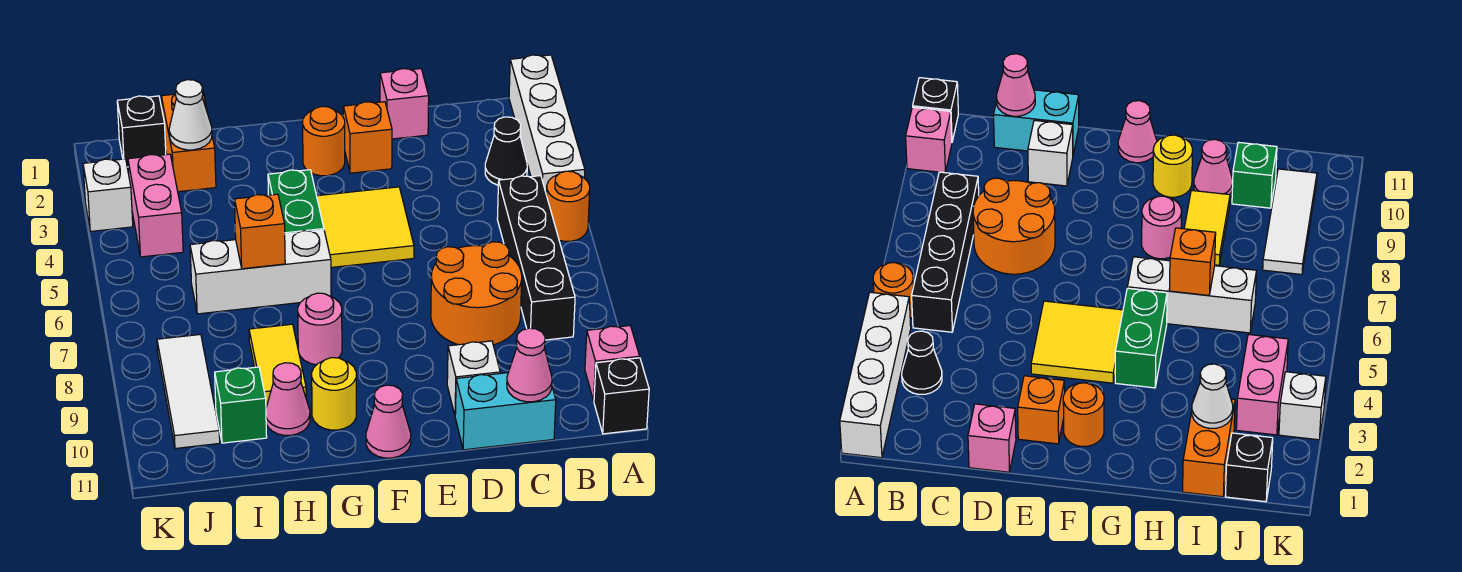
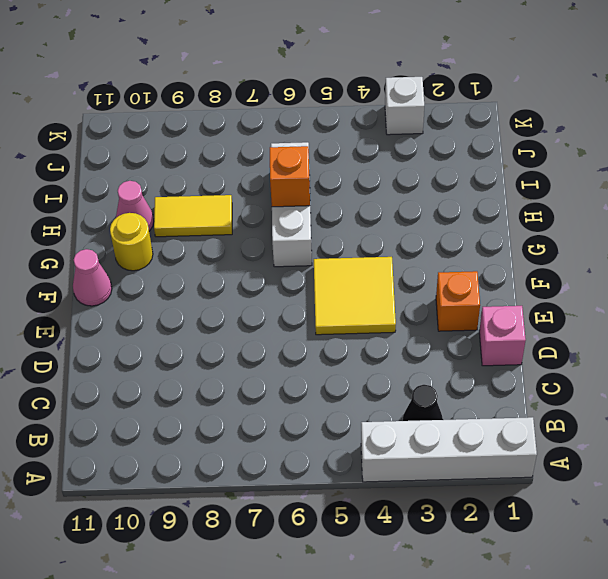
none -> orange round brick A5 level 1
none -> pink brick A10 level 1
none -> black brick A11 level 1

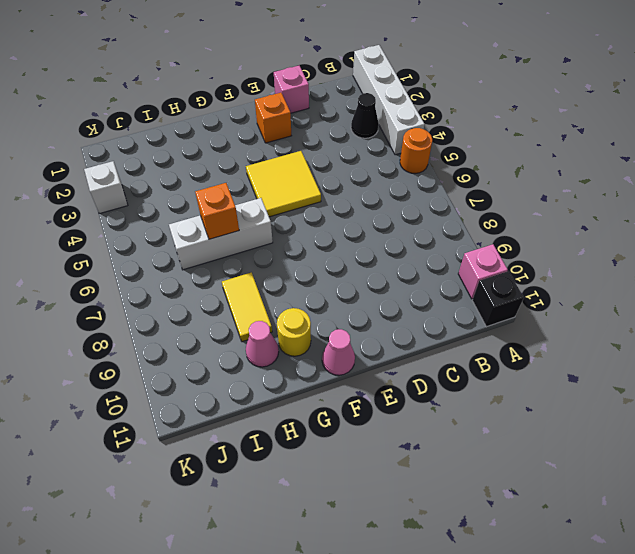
none -> black brick B5:B8 level 1
none -> orange round brick C7:D8 level 1
none -> cyan brick C11:D11 level 1

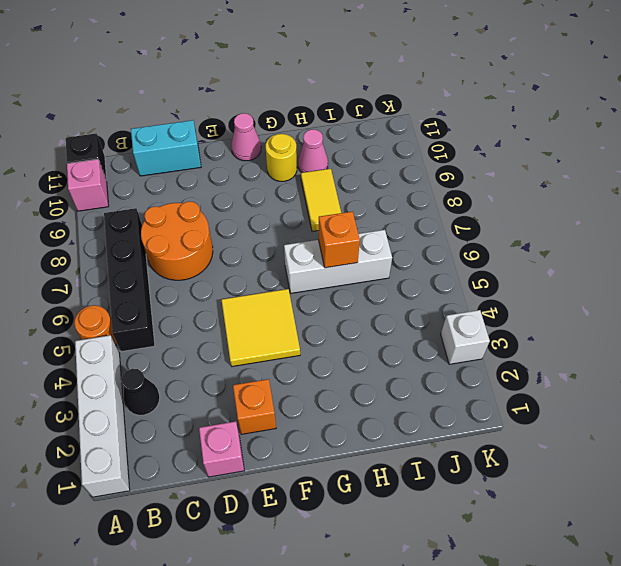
none -> white brick D10 level 1
none -> orange round brick F2 level 1
none -> green brick G4:G5 level 1

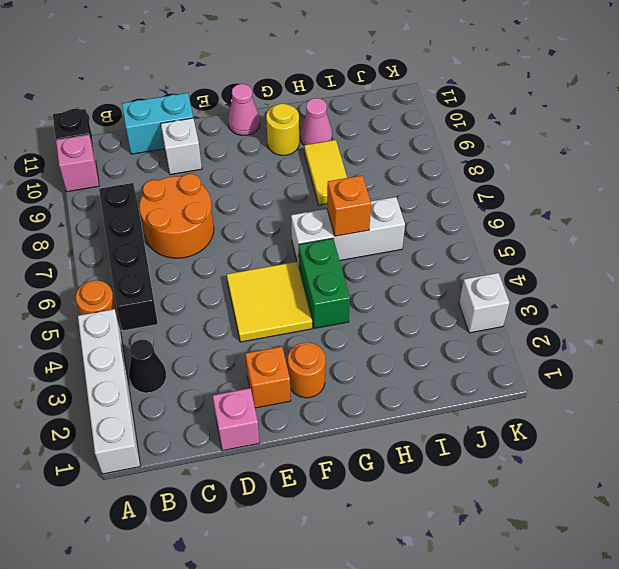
none -> pink round brick G8 level 1
none -> orange brick I1:I2 level 1
none -> green brick I10 level 1

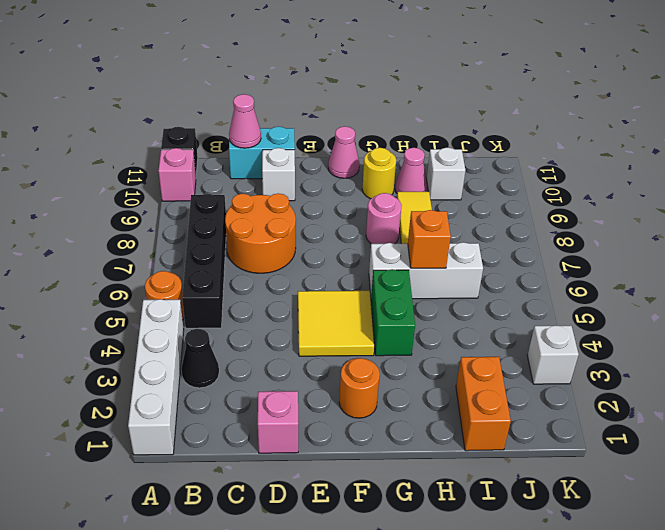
white brick I10 level 1 -> green brick I10 level 1
none -> orange brick E2 level 1
none -> black brick J1 level 1
none -> pink brick J3:J4 level 1

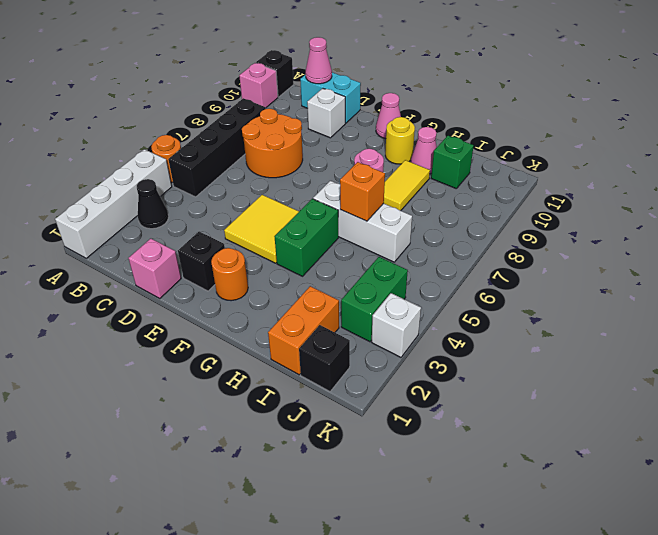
black brick E2 level 1 -> orange brick E2 level 1
green brick J3:J4 level 1 -> pink brick J3:J4 level 1
none -> white tile J8:J10 level 1
none -> white cone I2 level 2

